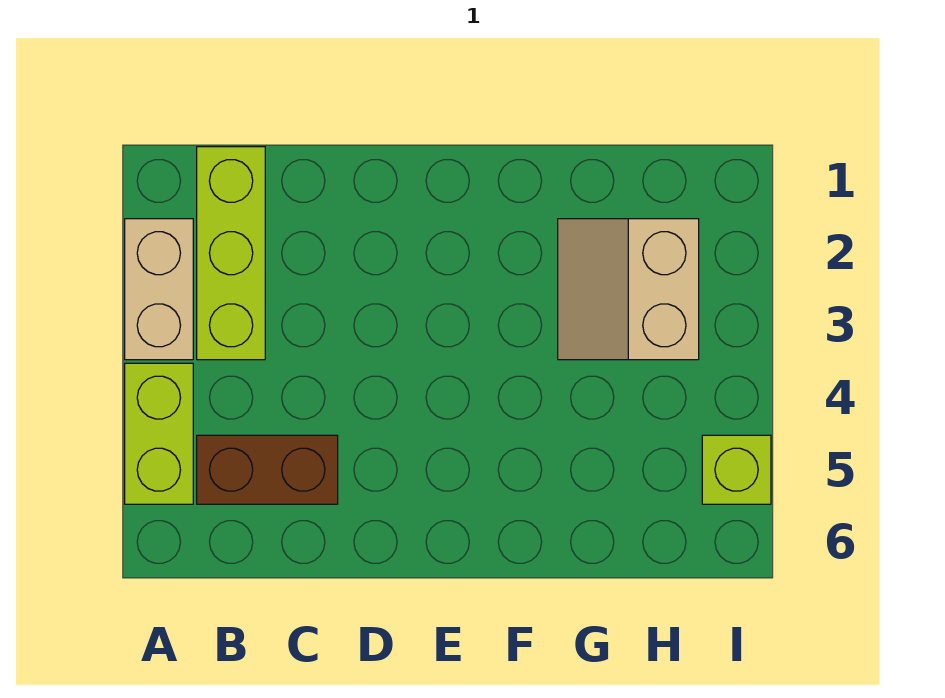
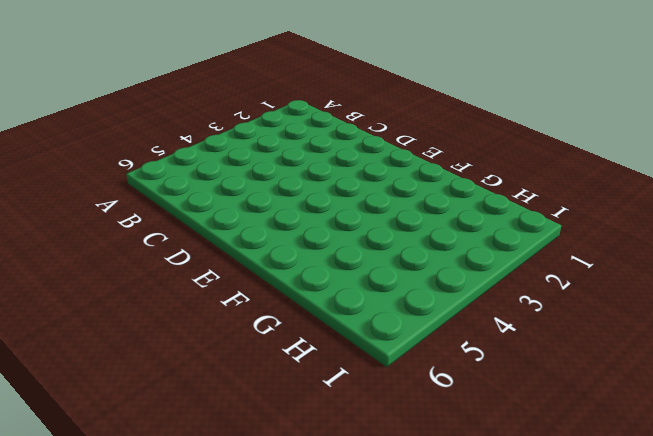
none -> tan brick A2:A3 level 1
none -> lime brick A4:A5 level 1

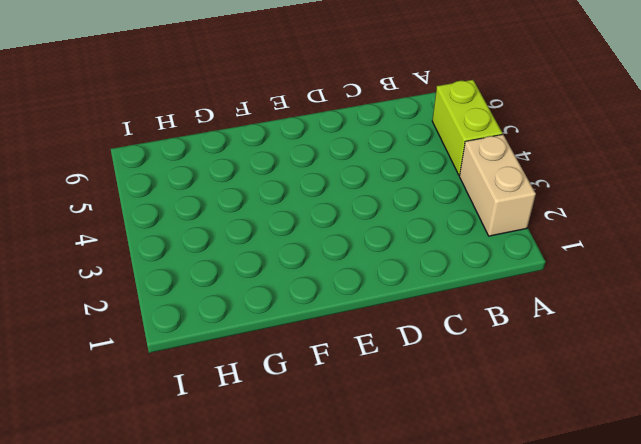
none -> lime brick B1:B3 level 1
none -> brown brick B5:C5 level 1

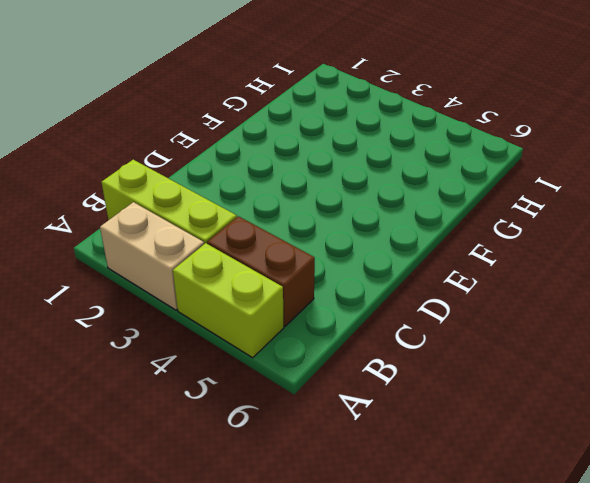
brown brick B4:B5 level 1 -> brown brick B5:C5 level 1
none -> tan slope G2:H3 level 1 top H
none -> lime brick I5 level 1

